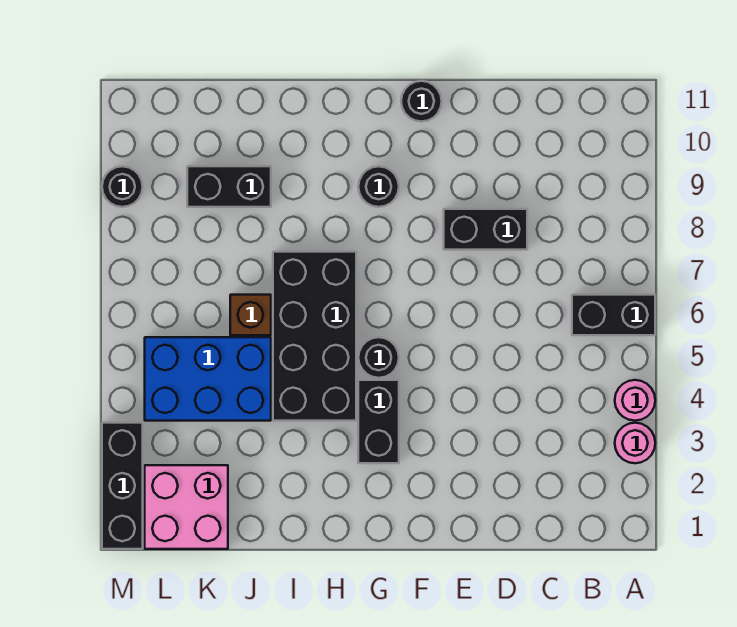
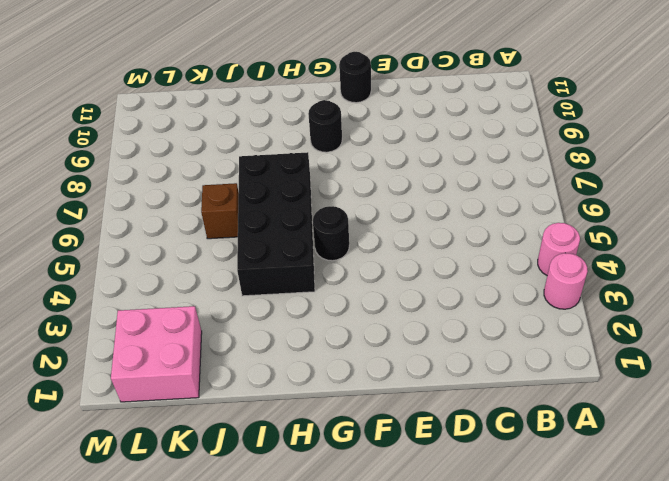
none -> black brick A6:B6 level 1
none -> black brick D8:E8 level 1
none -> black brick G3:G4 level 1

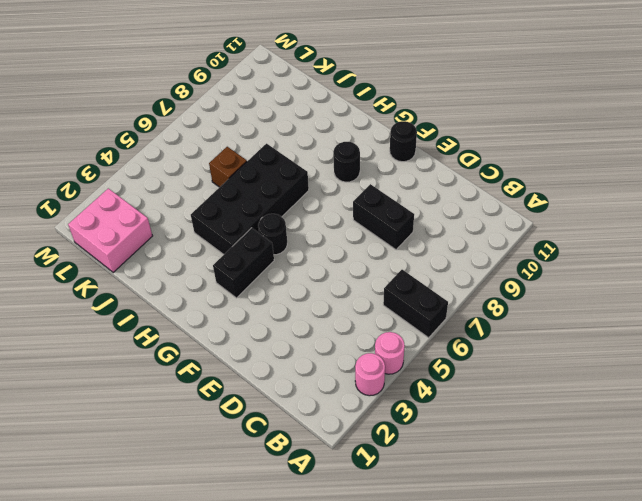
none -> blue brick J4:L5 level 1
none -> black brick J9:K9 level 1
none -> black brick M1:M3 level 1

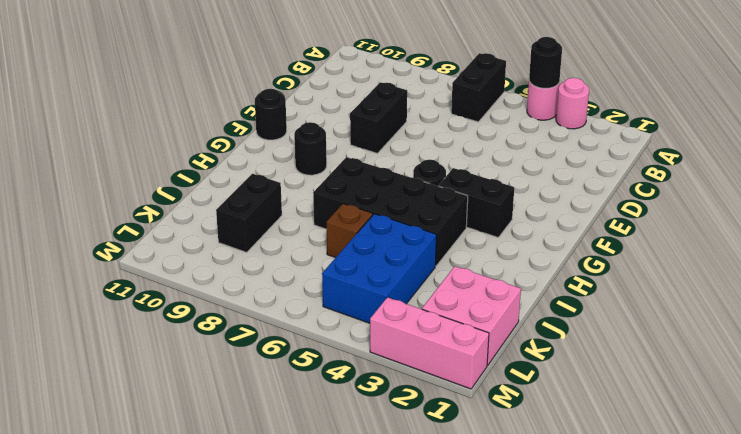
black round brick A4 level 2 -> black round brick M9 level 1
pink brick M1:M3 level 1 -> black brick M1:M3 level 1

